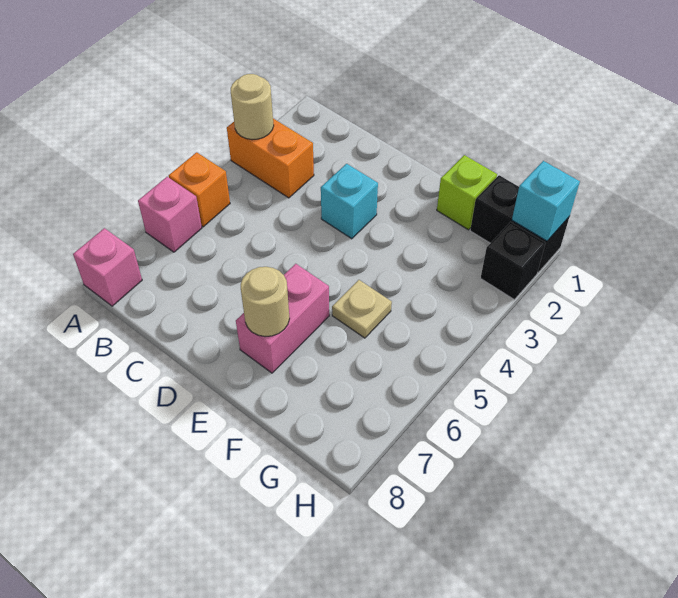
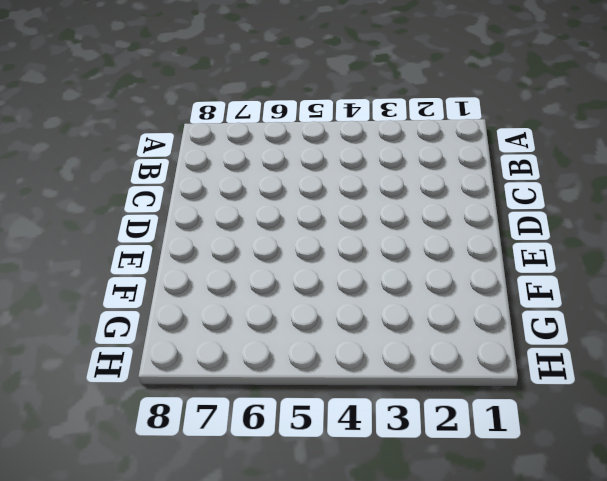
none -> orange brick A3:B3 level 1
none -> orange brick A5 level 1
none -> pink brick A6 level 1

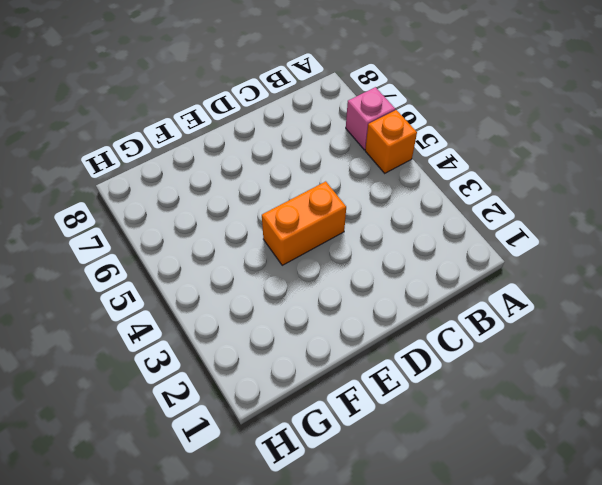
orange brick D4:E4 level 1 -> orange brick A3:B3 level 1
none -> pink brick A8 level 1
none -> cyan brick D3 level 1
none -> pink brick E6:E7 level 1

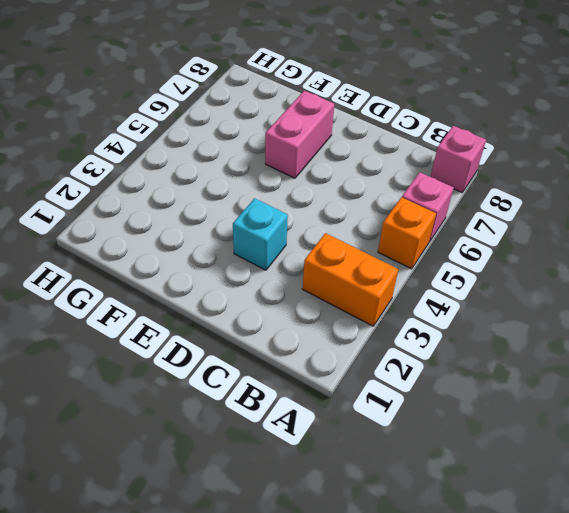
none -> lime brick F1 level 1
none -> tan plate F5 level 1
none -> black brick G1:H1 level 1

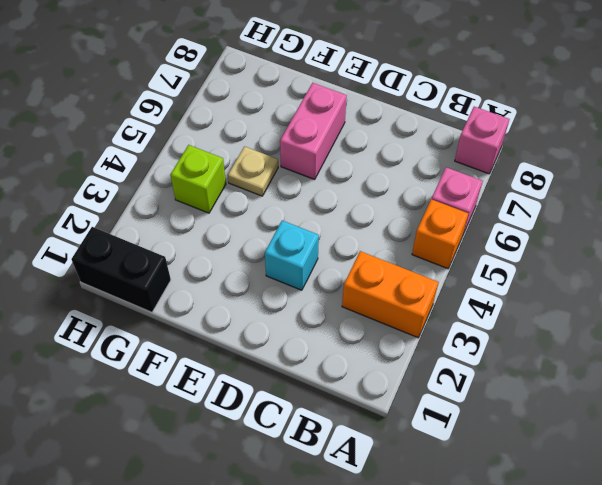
lime brick G4 level 1 -> lime brick F1 level 1
none -> black brick H2 level 1
none -> tan round brick A3 level 2
none -> tan round brick E7 level 2

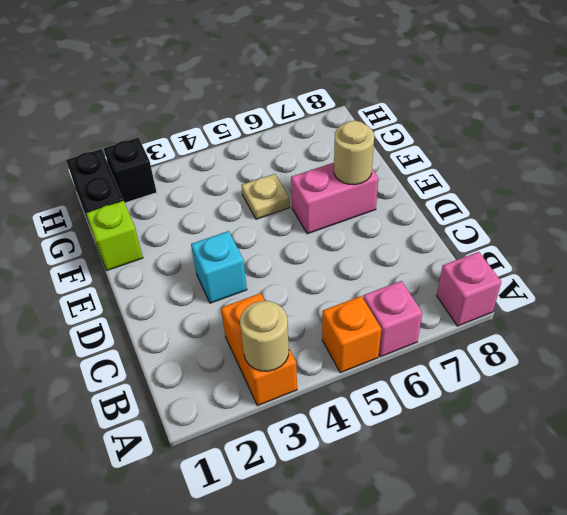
none -> cyan brick H1 level 2

